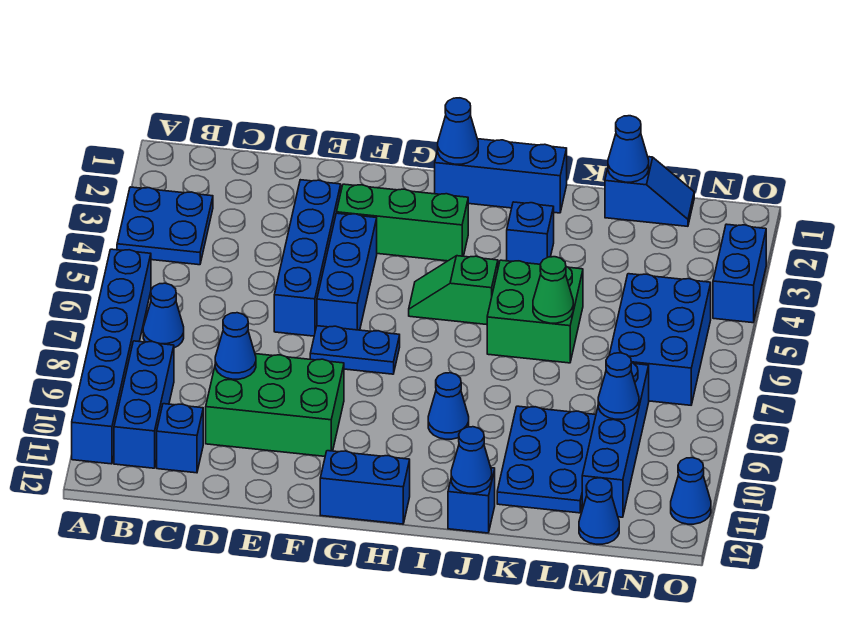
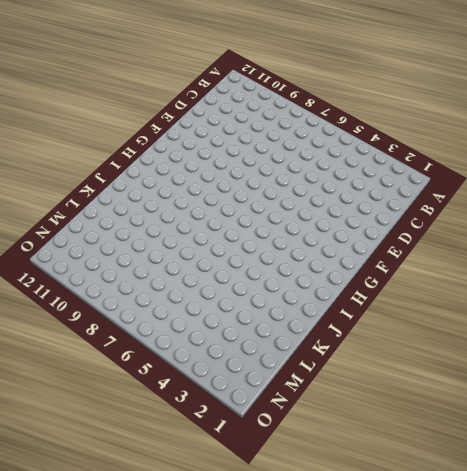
none -> blue plate A3:B4 level 1
none -> blue brick A6:A11 level 1
none -> blue cone B7 level 1
none -> blue brick B9:B11 level 1

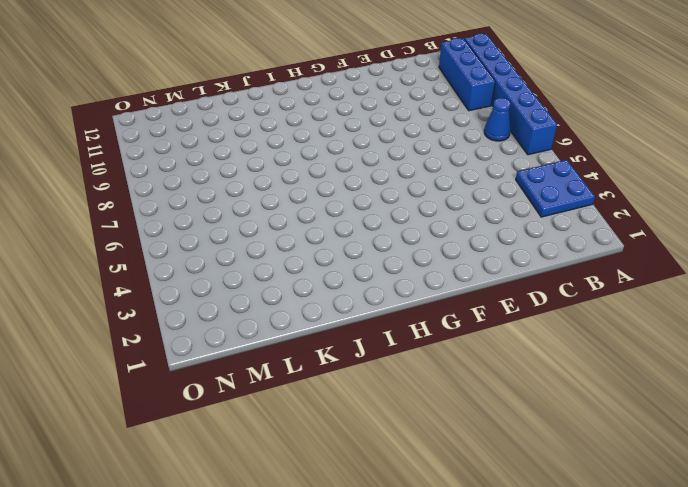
none -> blue brick C11 level 1
none -> green brick D9:F10 level 1
none -> blue brick E3:E6 level 1
none -> green brick F3:H3 level 1

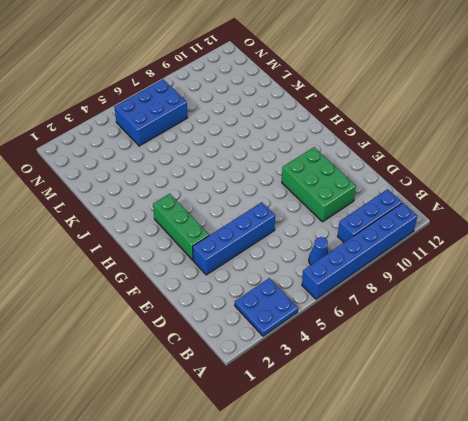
none -> blue brick C11 level 1
none -> blue brick F4:F6 level 1
none -> blue plate F7:G7 level 1
none -> blue brick G12:H12 level 1

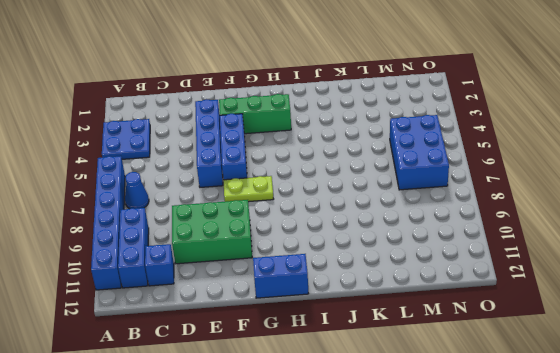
lime plate F7:G7 level 1 -> blue plate F7:G7 level 1
none -> blue brick H1:J1 level 1
none -> green slope H5:I5 level 1 top I
none -> blue cone I9 level 1
none -> blue brick J3 level 1

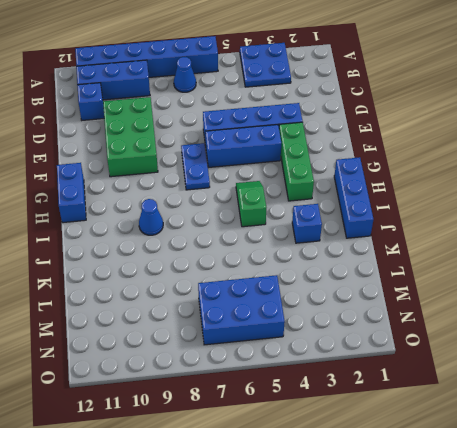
none -> green brick J5:K6 level 1
none -> blue brick J12 level 1
none -> blue plate K9:L11 level 1
none -> blue slope L1:M1 level 1 top L

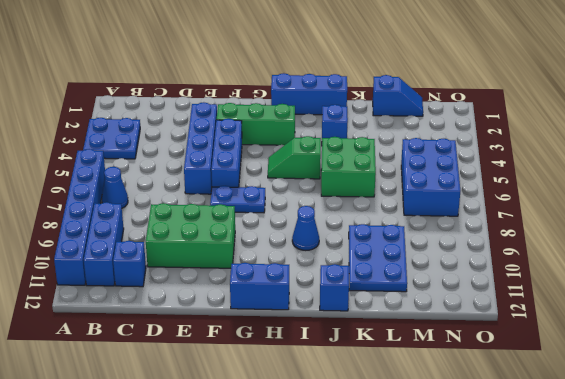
none -> blue brick M8:M11 level 1
none -> blue cone M12 level 1
none -> blue brick O3:O4 level 1
none -> blue cone O11 level 1

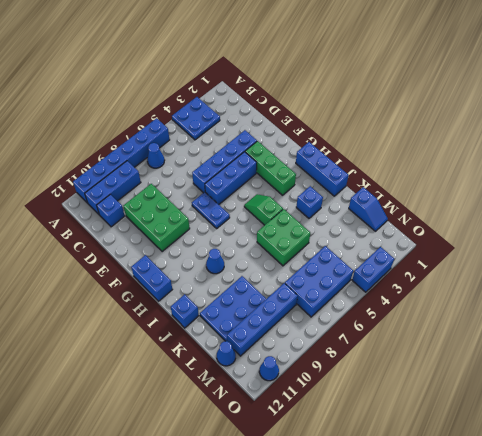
none -> blue cone D9 level 2
none -> blue cone H1 level 2
none -> blue cone J12 level 2
none -> green cone K6 level 2

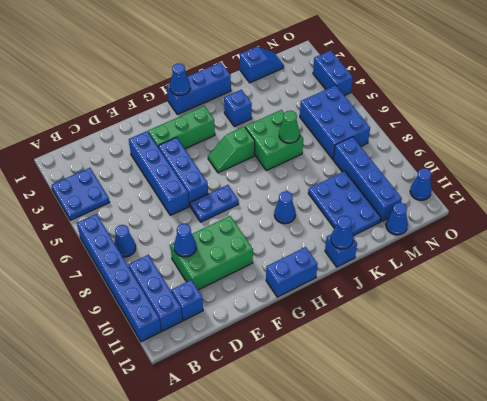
none -> blue cone L1 level 2
none -> blue cone M9 level 2

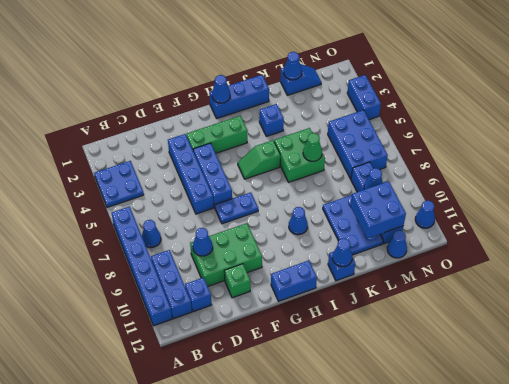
green brick E11 level 1 -> none
blue brick L10:M11 level 2 -> none

